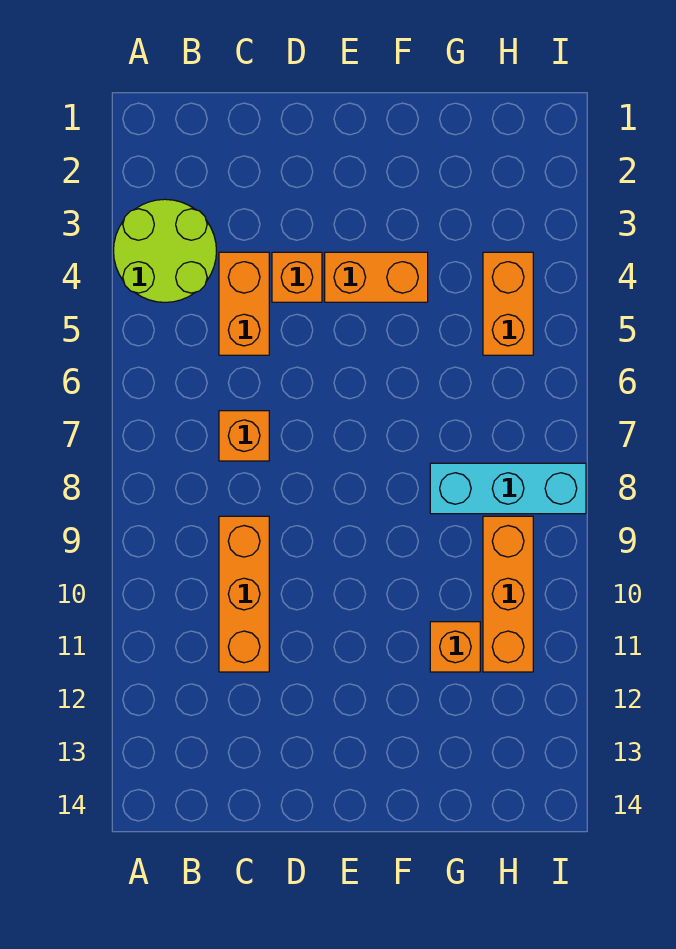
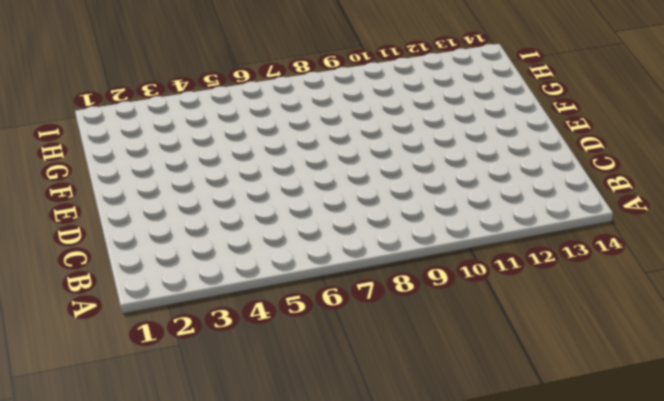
none -> lime round brick A3:B4 level 1
none -> orange brick C4:C5 level 1

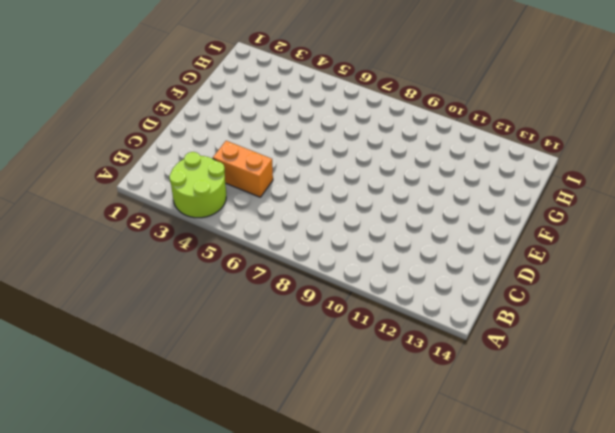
none -> orange brick C7 level 1
none -> orange brick C9:C11 level 1

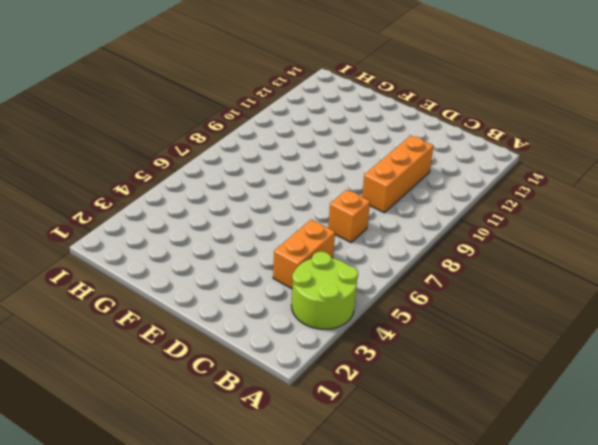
none -> orange brick D4 level 1
none -> orange brick E4:F4 level 1

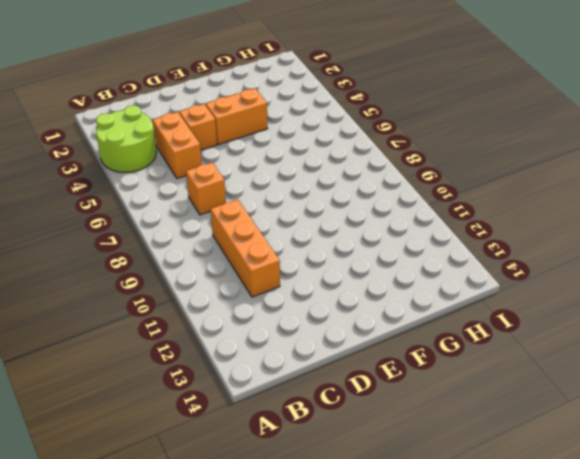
none -> cyan brick G8:I8 level 1
none -> orange brick G11 level 1

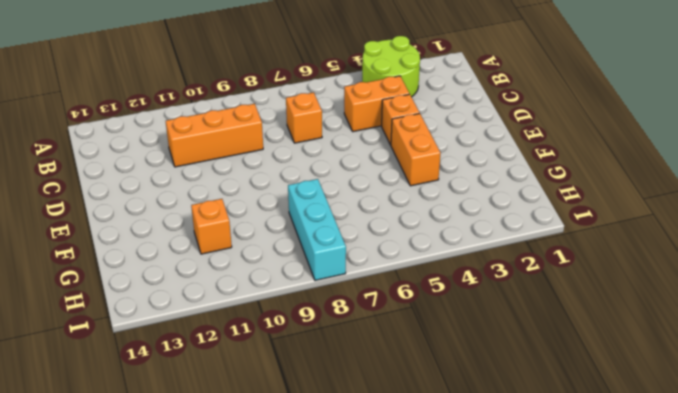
none -> orange brick H4:H5 level 1
none -> orange brick H9:H11 level 1

